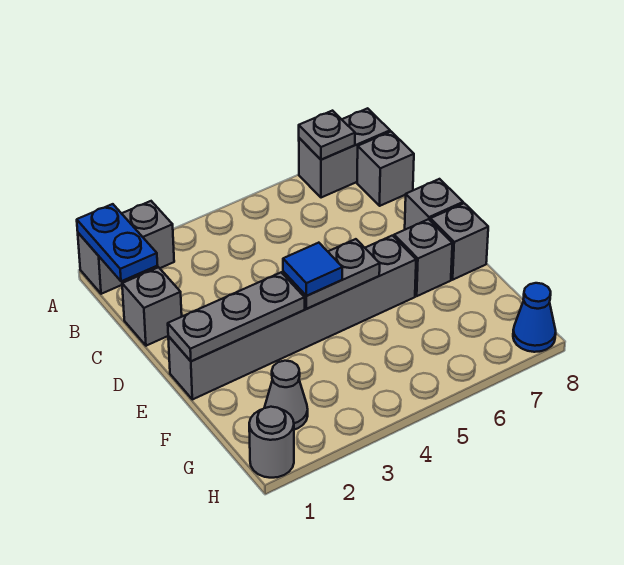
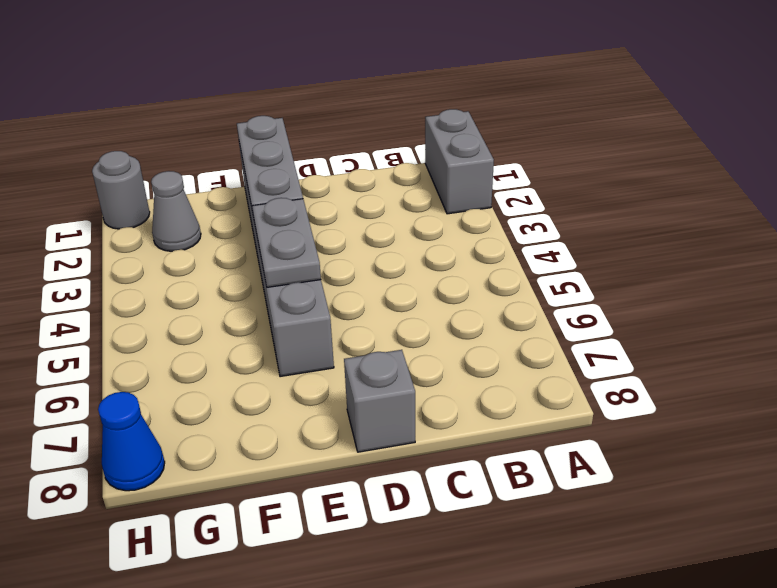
none -> grey brick A7:A8 level 1
none -> grey brick B8 level 1
none -> grey brick C1 level 1

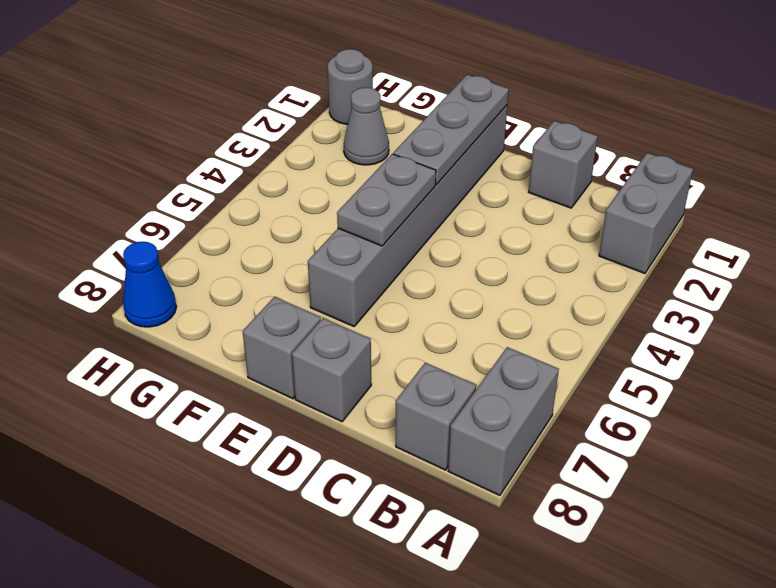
none -> grey brick E7 level 1
none -> blue plate A1:B1 level 2
none -> grey plate A7 level 2

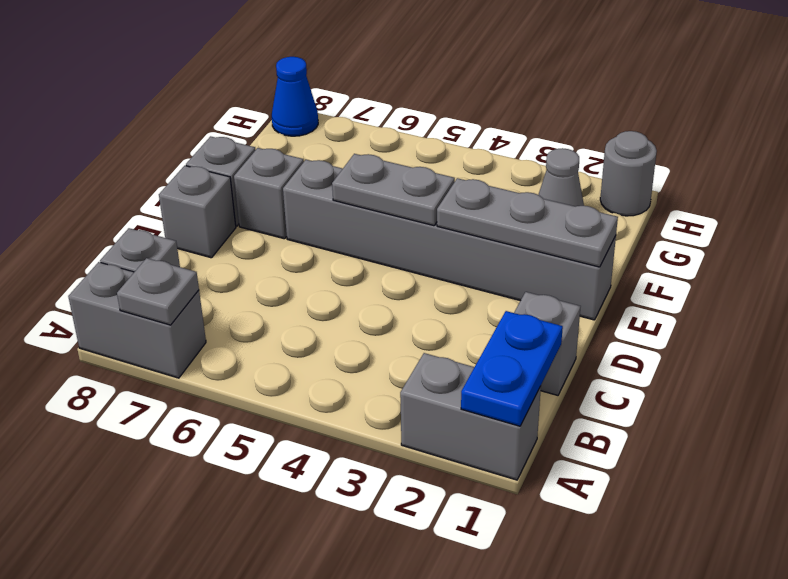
none -> blue tile E4 level 3

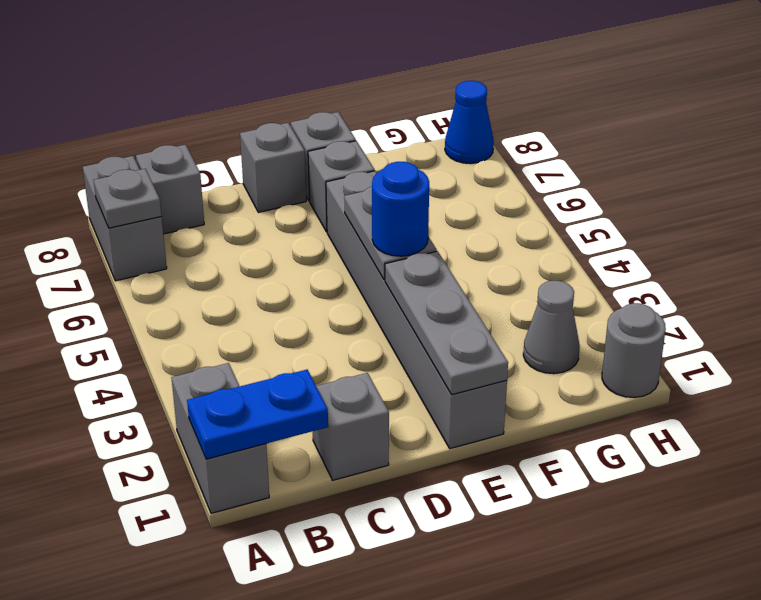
blue round brick E4 level 3 -> blue tile E4 level 3

